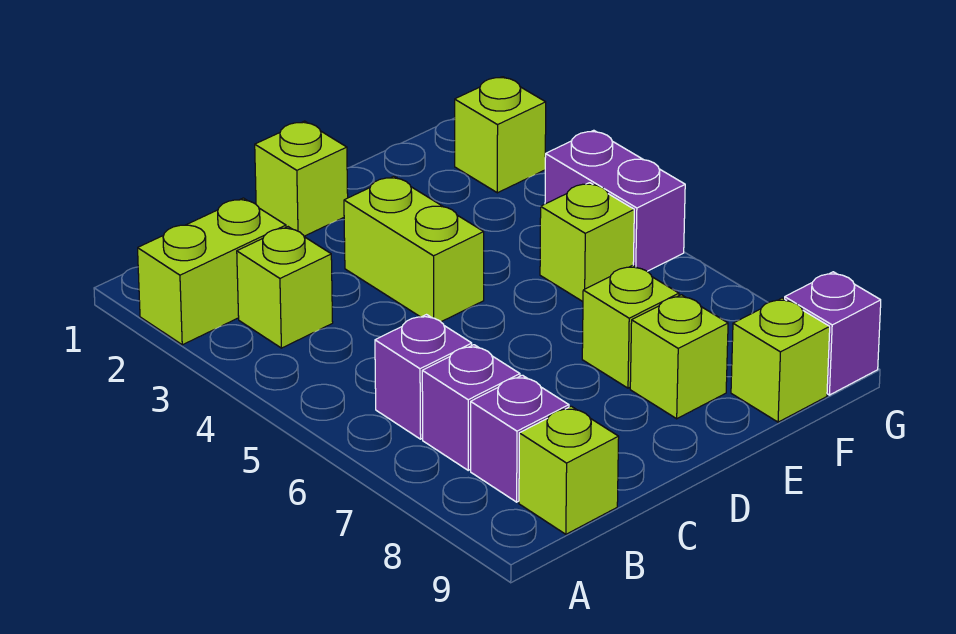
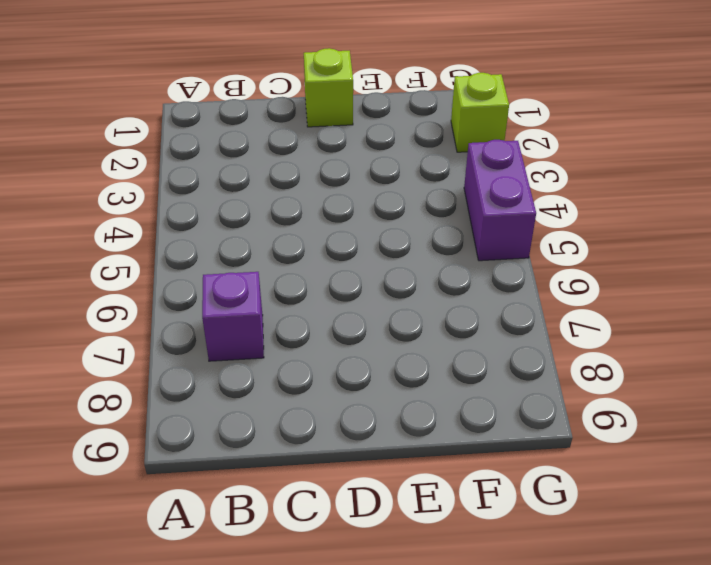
none -> lime brick A2:B2 level 1
none -> lime brick B3 level 1
none -> purple brick B6 level 1

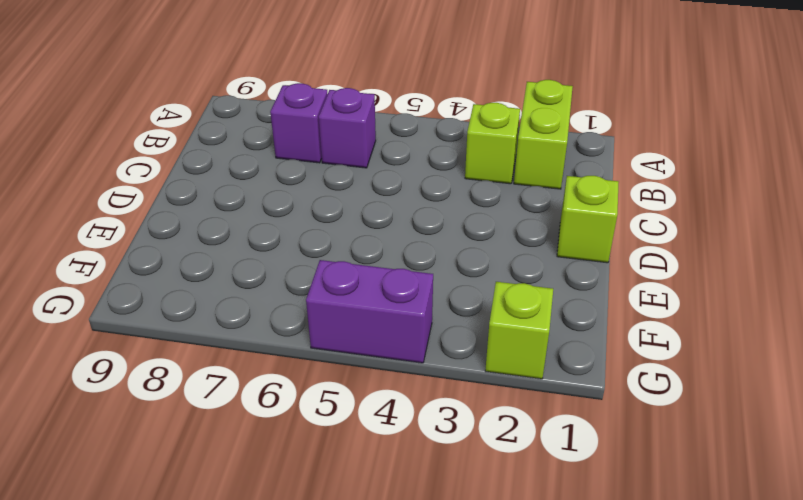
none -> purple brick B8 level 1
none -> lime brick B9 level 1
none -> lime brick D3:D4 level 1

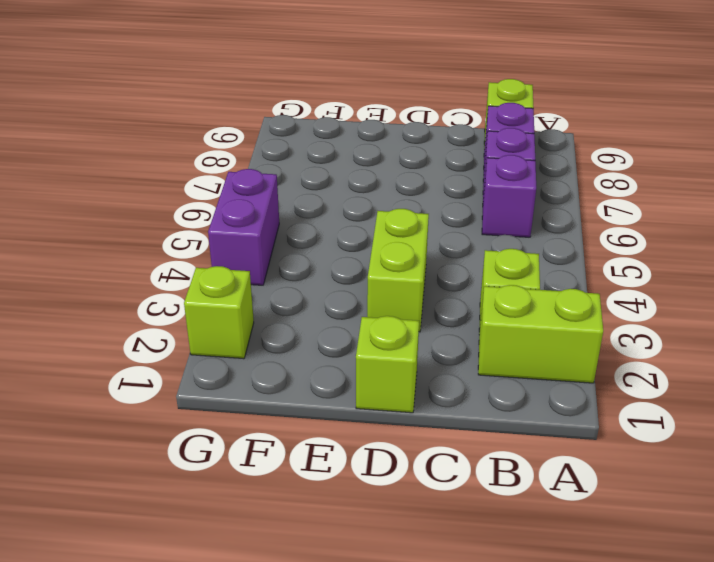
none -> lime brick E7 level 1
none -> lime brick E8 level 1
none -> lime brick F5 level 1

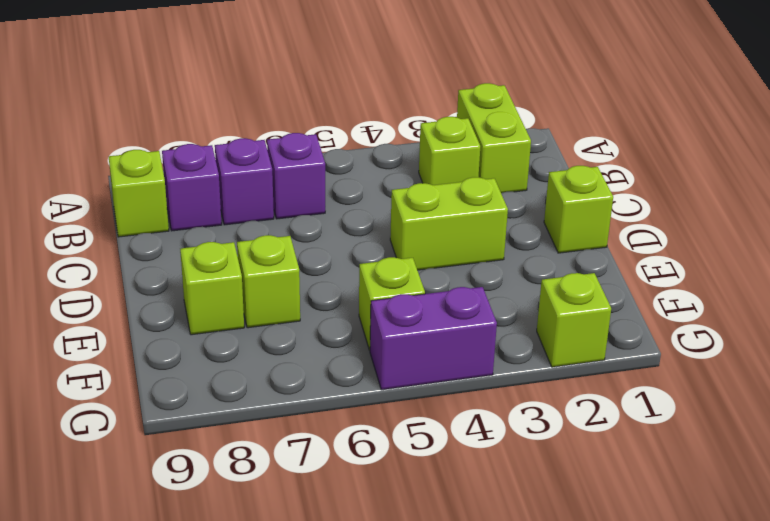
none -> lime brick F9 level 1
none -> purple brick G9 level 1

